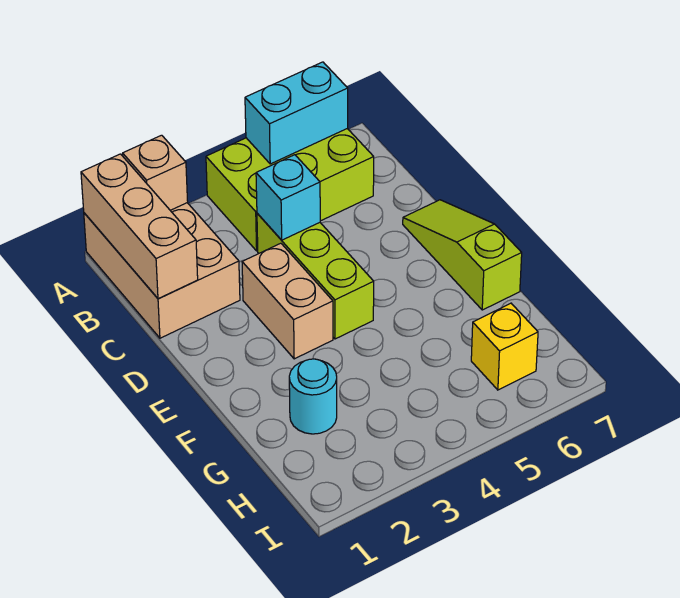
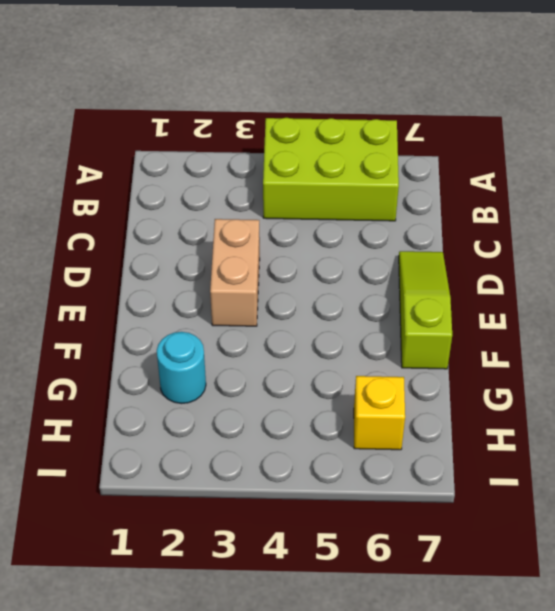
none -> tan brick A1:C2 level 1
none -> lime brick C4:E4 level 1

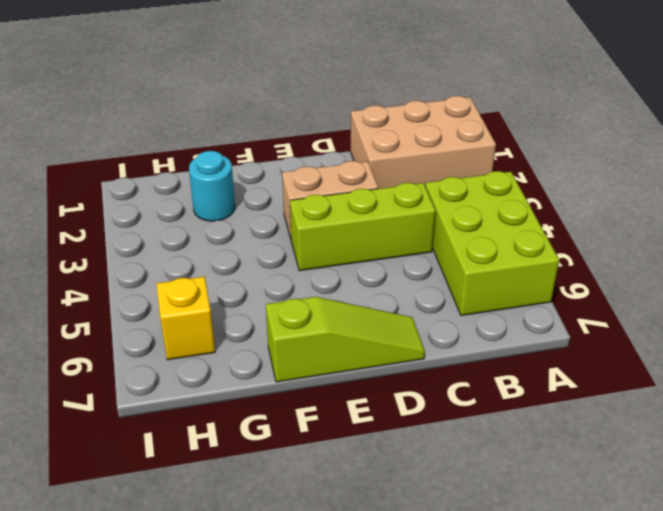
none -> tan brick A1:C1 level 2
none -> tan brick A2 level 2

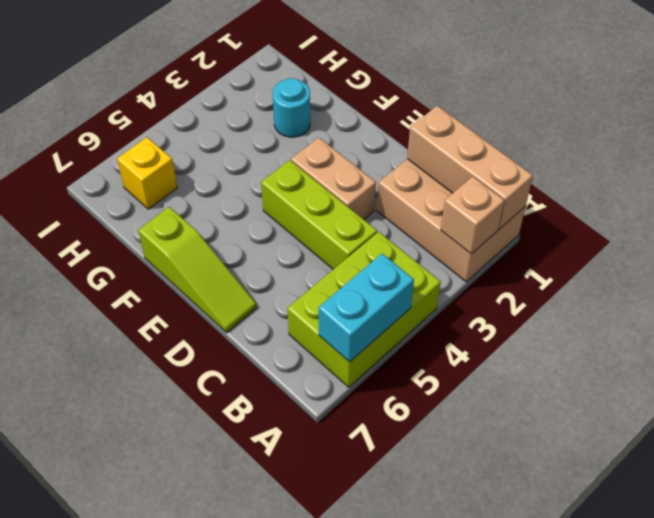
none -> cyan brick C4 level 2

